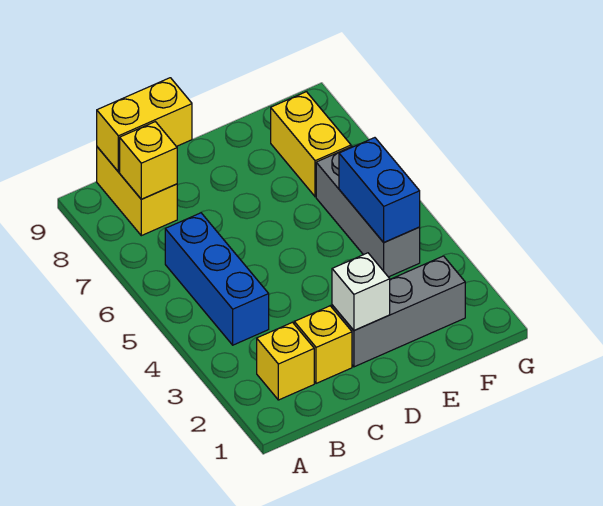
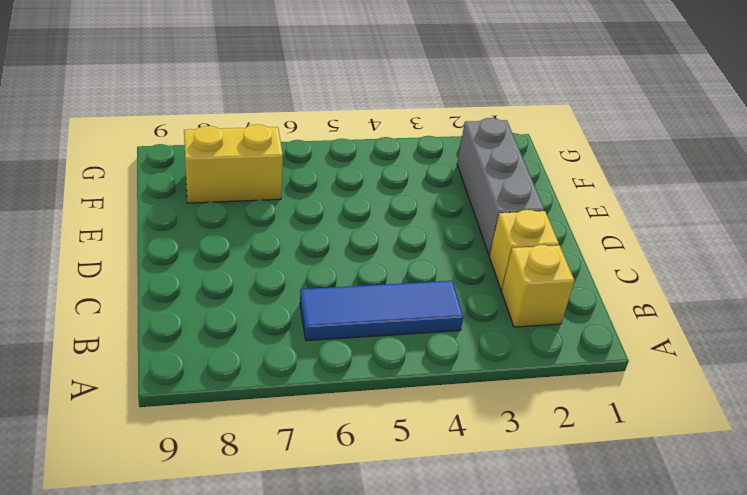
blue tile B4:B6 level 1 -> blue brick B4:B6 level 1
none -> yellow brick B8:B9 level 1
none -> grey brick F4:F6 level 1

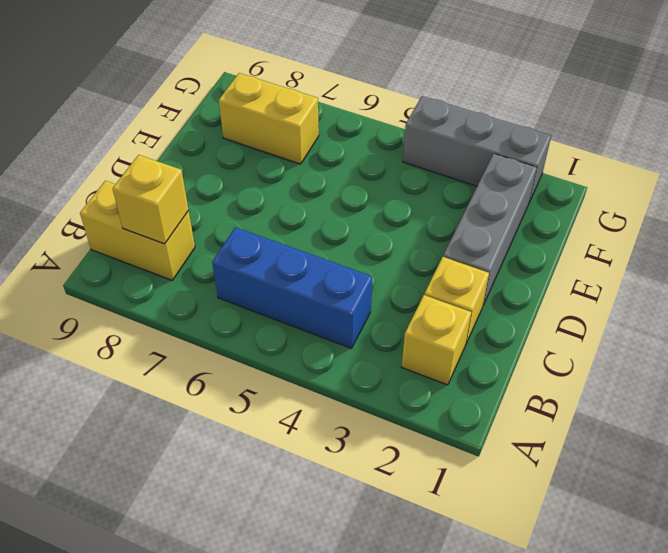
grey brick G2:G4 level 1 -> grey brick F4:F6 level 1
none -> yellow brick B9:C9 level 2
none -> white brick D2 level 2

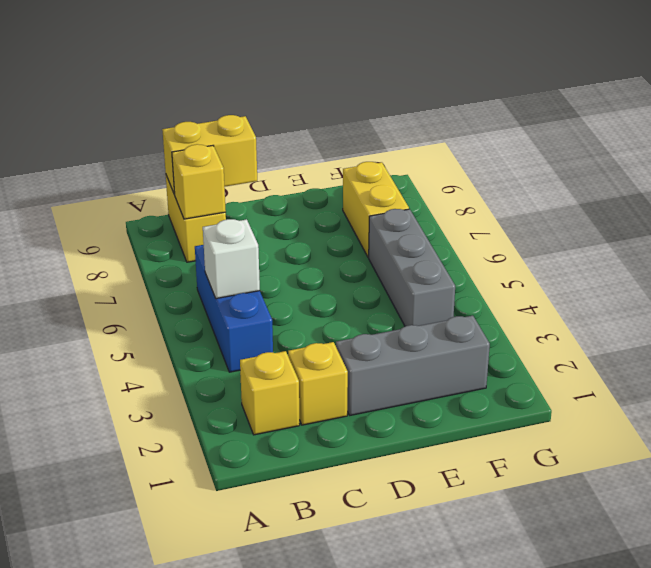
white brick B5 level 2 -> white brick D2 level 2
none -> blue brick F4:F5 level 2

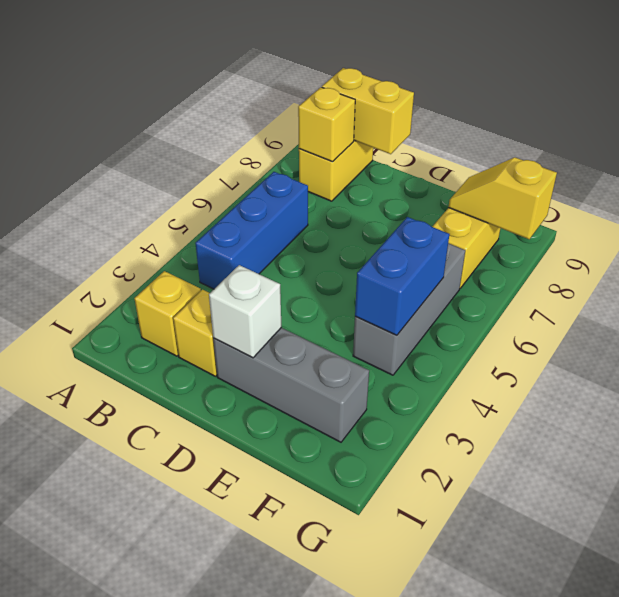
yellow slope F8:G8 level 2 top G -> none

